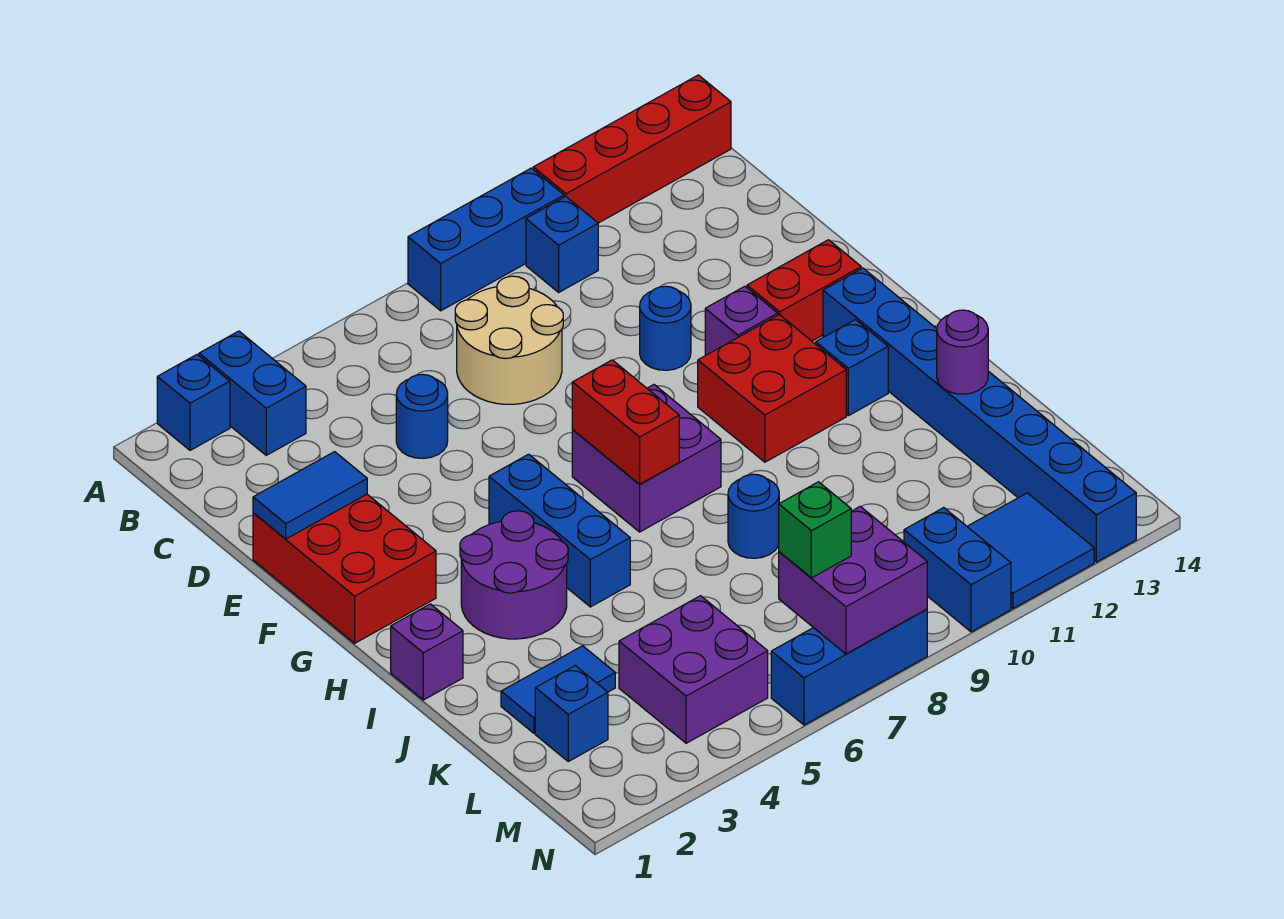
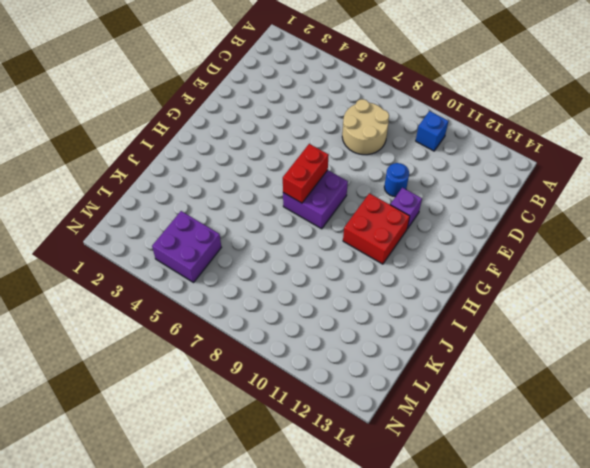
none -> blue brick A2 level 1
none -> blue brick A3:B3 level 1
none -> blue brick A8:A10 level 1
none -> red brick A11:A14 level 1

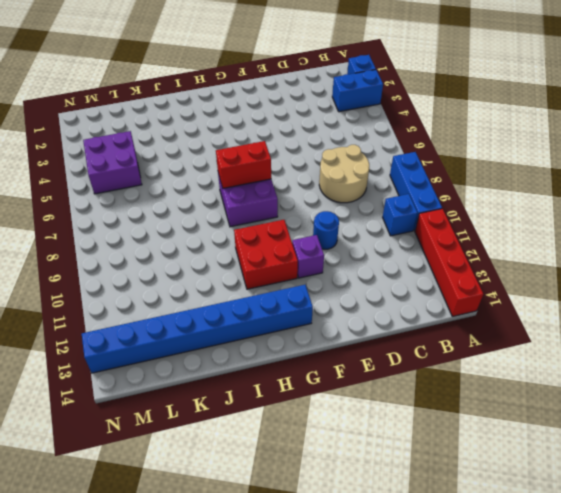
none -> blue round brick D5 level 1
none -> red brick E1:G2 level 1
none -> red brick F12:F13 level 1
none -> blue brick G5:I5 level 1

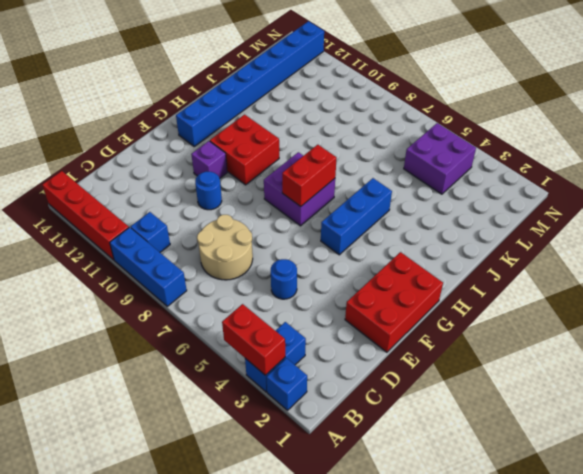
red brick A3:A4 level 2 -> red brick F12:F13 level 1
none -> purple round brick H3:I4 level 1
none -> blue brick H12 level 1
none -> purple brick I1 level 1
none -> blue round brick J8 level 1

